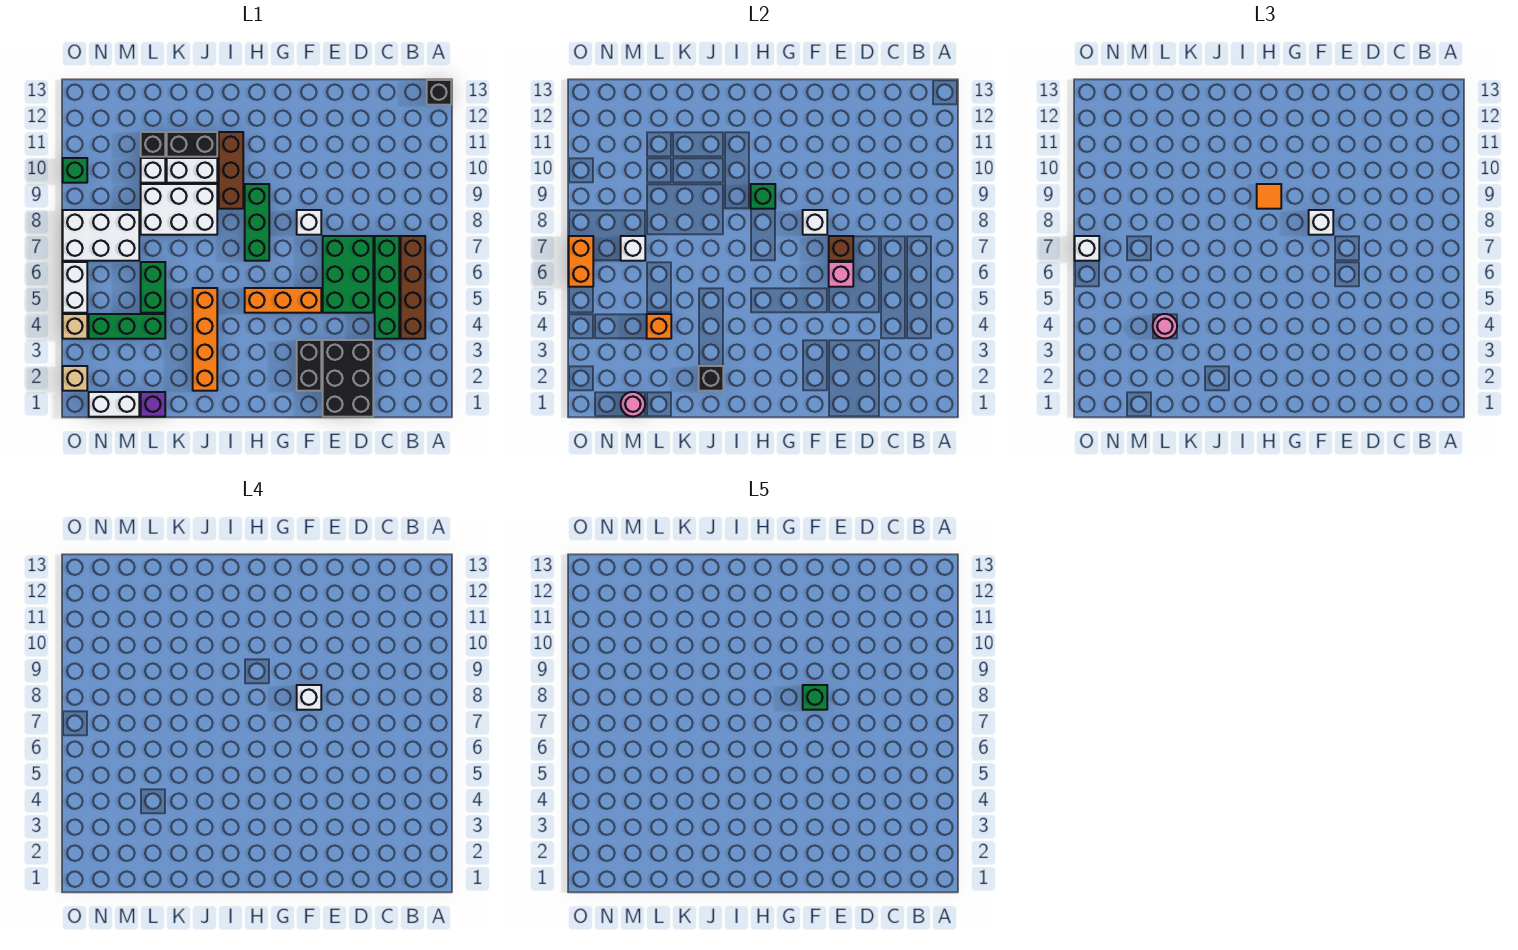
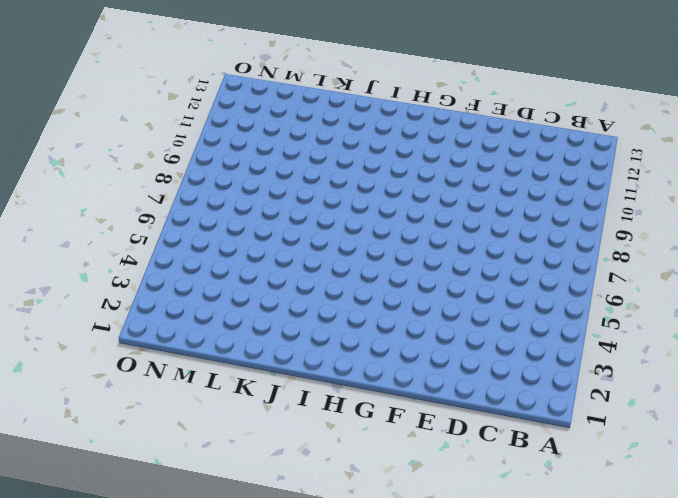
none -> black brick A13 level 1
none -> brown brick B4:B7 level 1
none -> green brick C4:C7 level 1
none -> black brick D1:E3 level 1

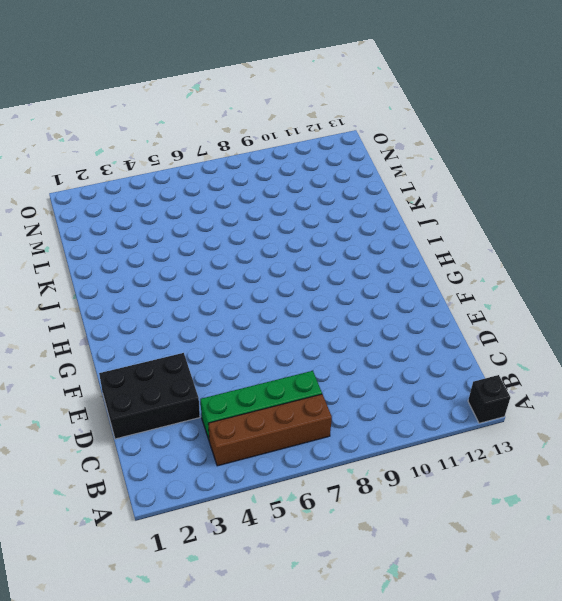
none -> green brick D5:E7 level 1
none -> black brick F2:F3 level 1
none -> orange brick F5:H5 level 1
none -> white brick F8 level 1

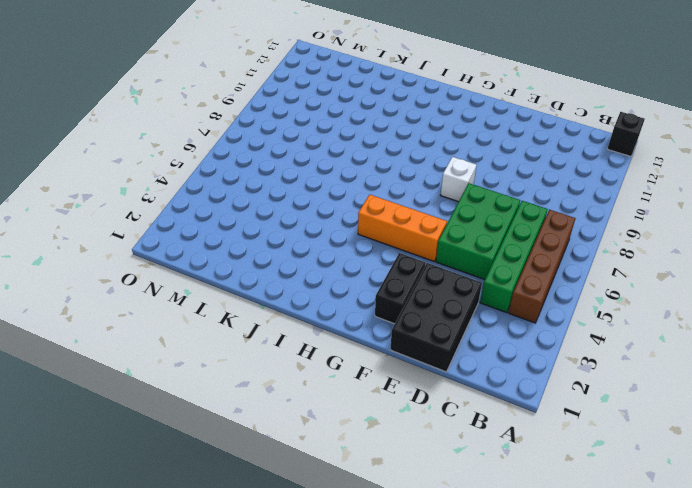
none -> green brick H7:H9 level 1
none -> brown brick I9:I11 level 1
none -> orange brick J2:J5 level 1
none -> white brick J8:L9 level 1

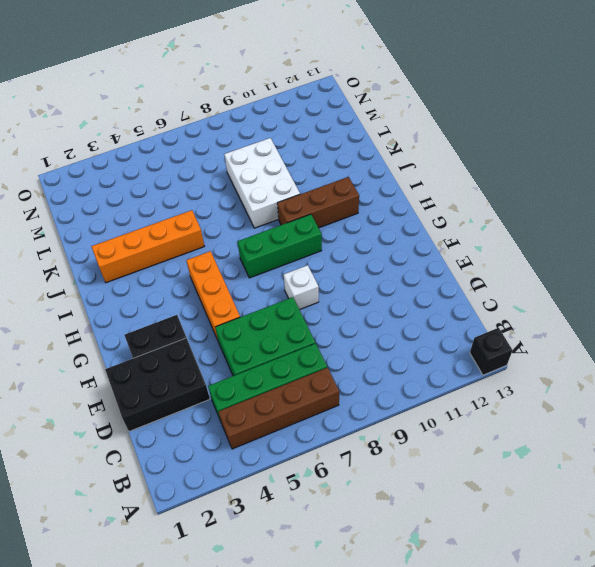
none -> white brick J10:K10 level 1
none -> black brick J11:K11 level 1
none -> purple brick L1 level 1
none -> green brick L4:N4 level 1

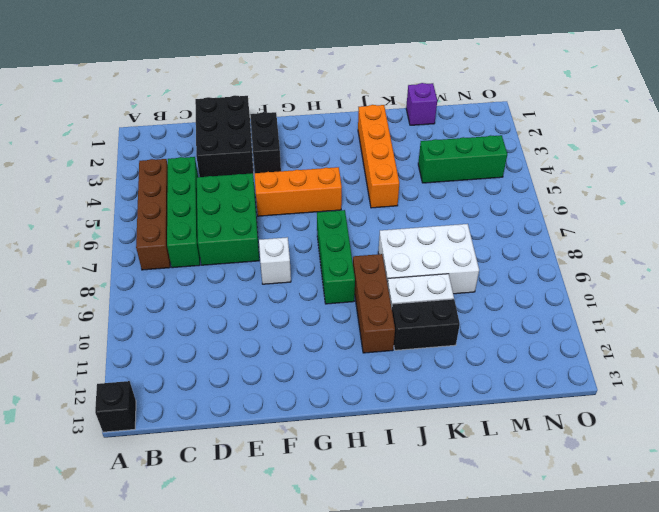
none -> green brick L5:L6 level 1
none -> white brick L10 level 1
none -> black brick L11 level 1
none -> white brick M1:N1 level 1

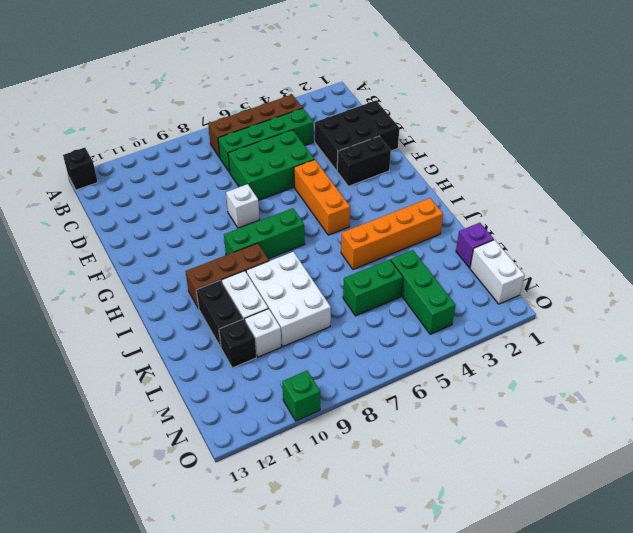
none -> white brick M7:O8 level 1
none -> tan brick O2 level 1
none -> tan brick O4 level 1
none -> white brick O5:O6 level 1

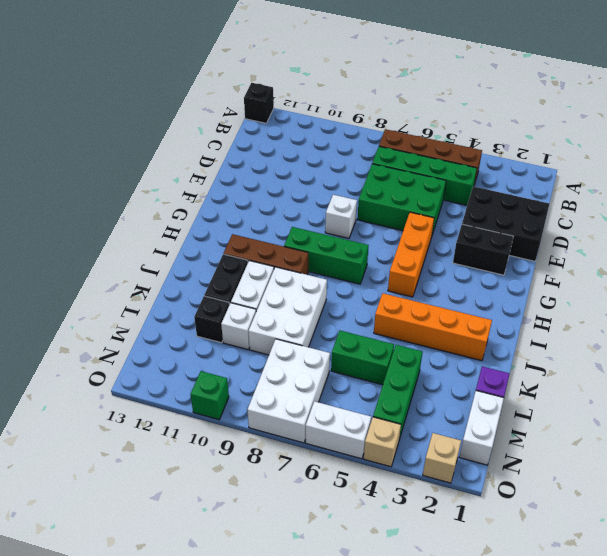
none -> pink brick E6 level 2
none -> brown brick E7 level 2
none -> white brick F8 level 2
none -> green brick H9 level 2

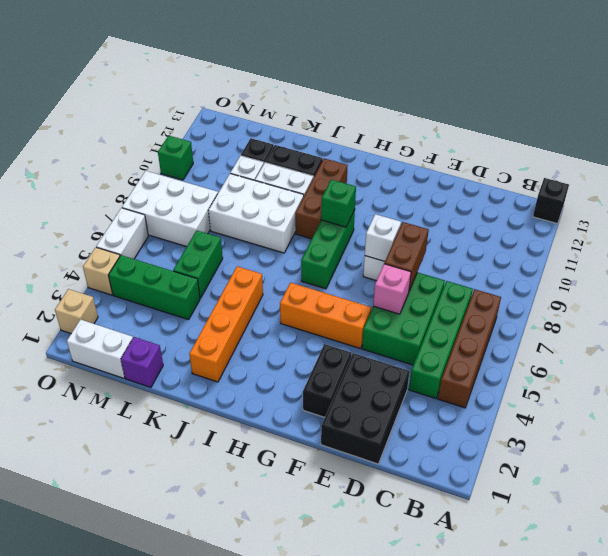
brown brick E7:E8 level 2 -> brown brick E7 level 2
none -> black brick J2 level 2
none -> orange brick L4 level 2
none -> pink round brick M1 level 2
none -> white brick M7 level 2

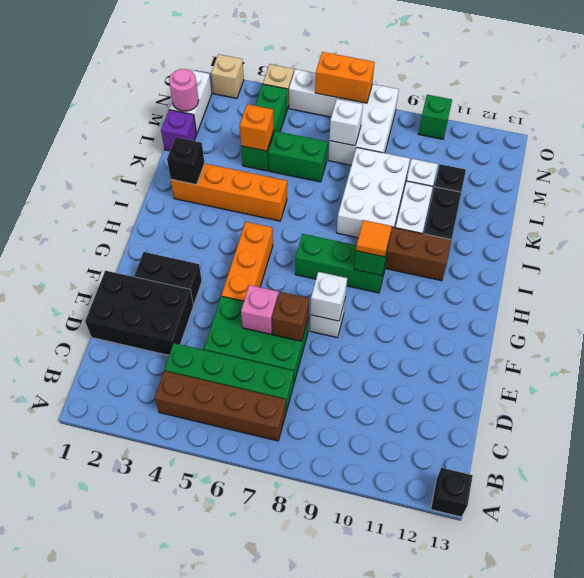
none -> white brick F8 level 3
none -> pink round brick L4 level 3
none -> white brick O7 level 3
none -> white brick F8 level 4

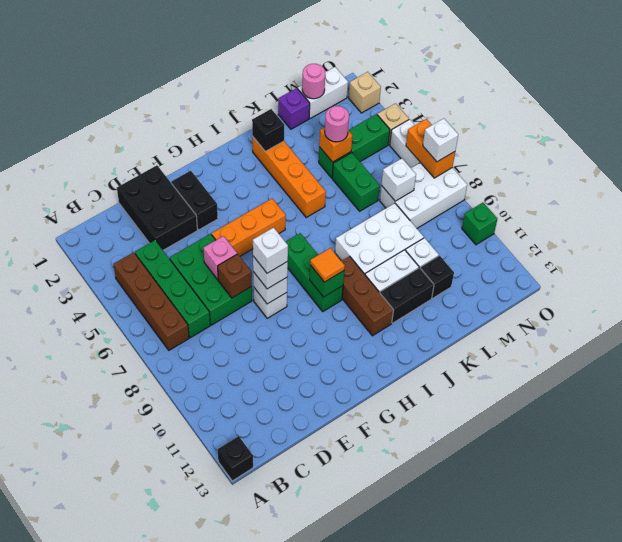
none -> green brick F8 level 5

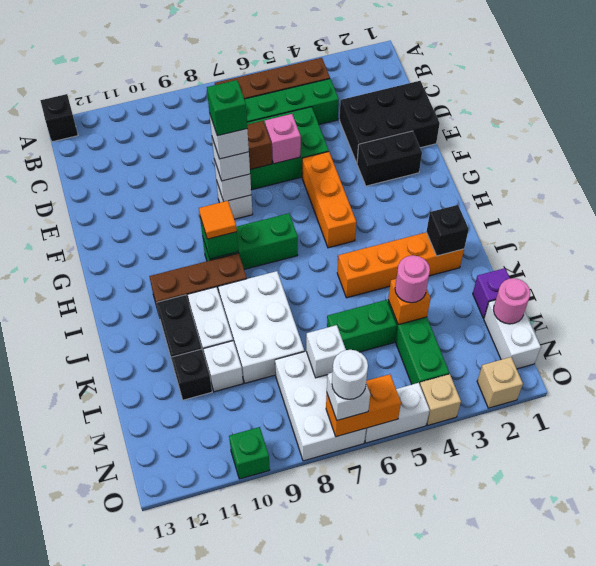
white round brick O7 level 4 -> none

